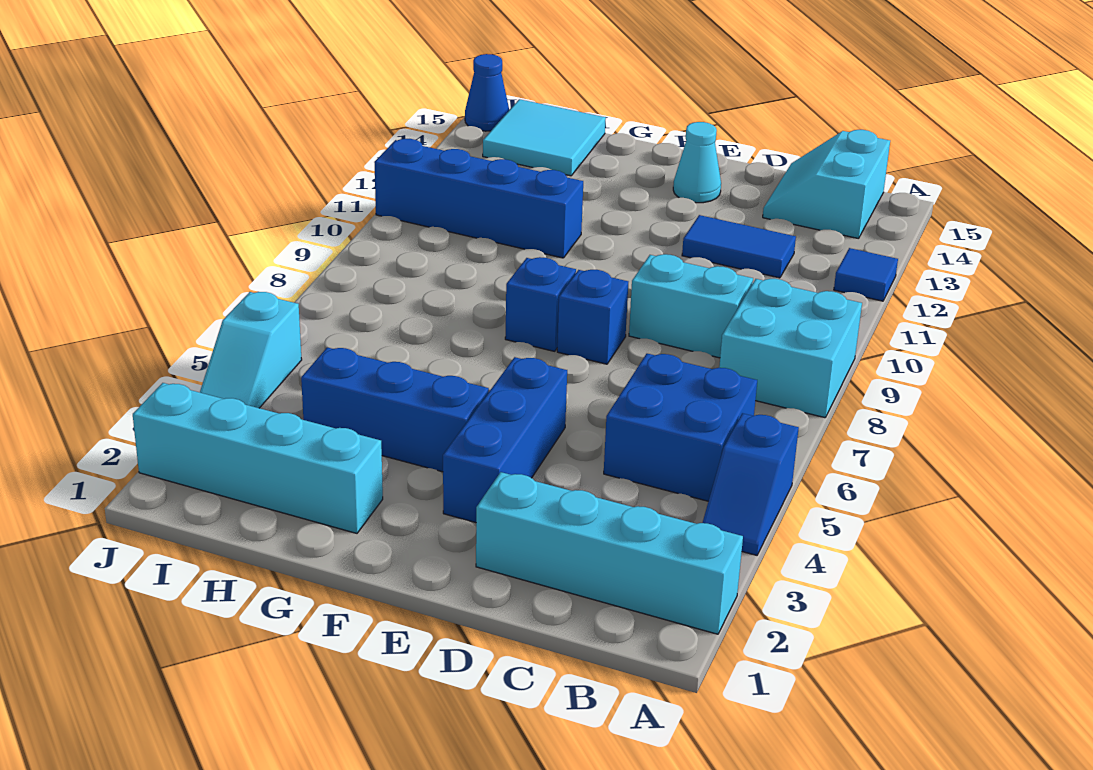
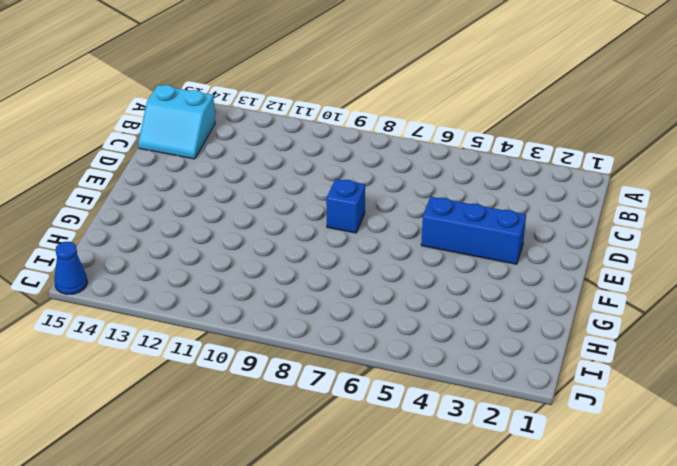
none -> cyan brick A2:D2 level 1
none -> blue slope A4:A5 level 1 top 5
none -> cyan brick A8:B9 level 1

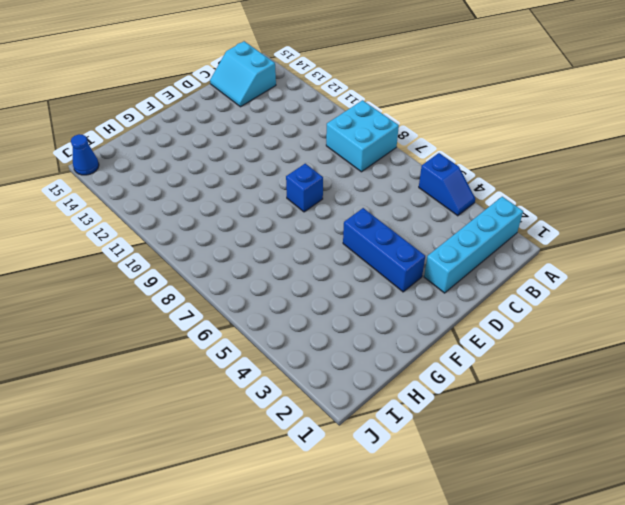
none -> blue tile A12 level 1
none -> blue brick B5:C6 level 1
none -> cyan brick C9:D9 level 1

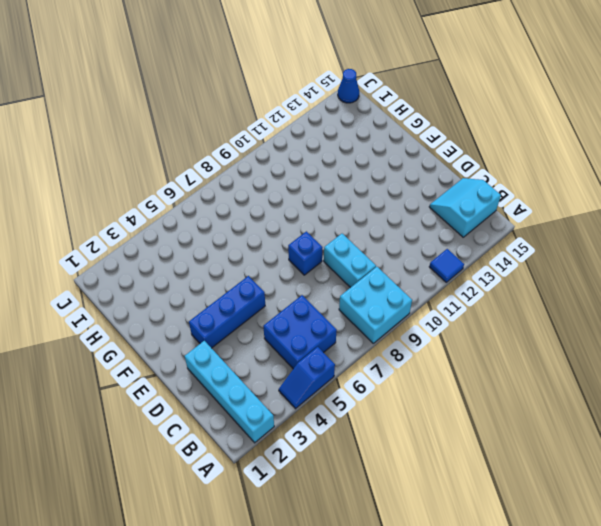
none -> blue tile C12:D12 level 1
none -> cyan cone E14 level 1
none -> blue brick F4:H4 level 1

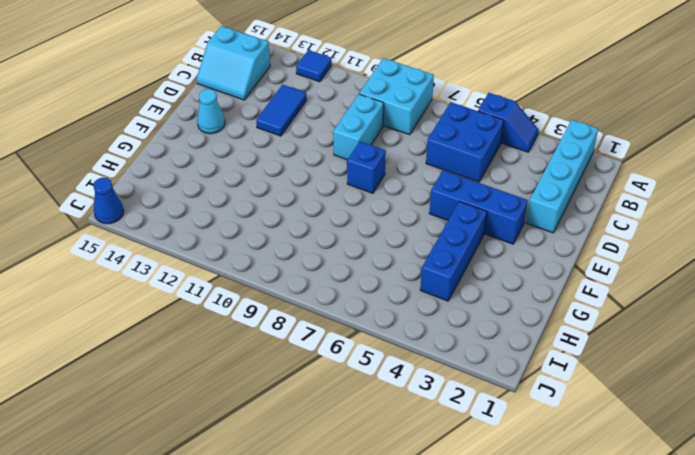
none -> blue brick F8 level 1
none -> cyan brick G2:J2 level 1
none -> blue brick G11:J11 level 1

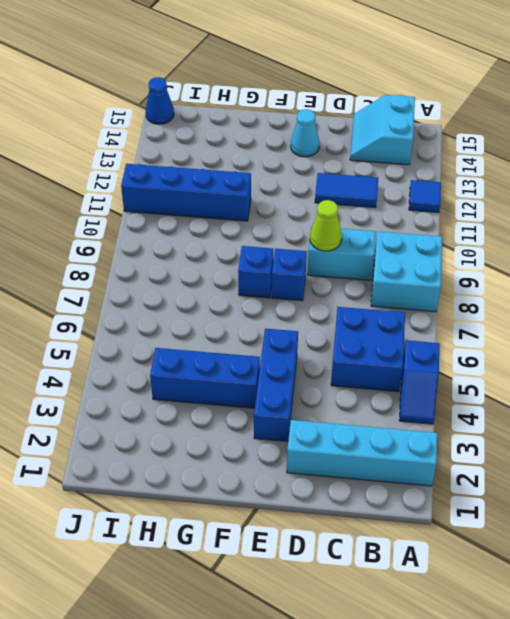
lime cone D9 level 2 -> none
none -> cyan brick G2:J2 level 1
none -> cyan tile H14:I15 level 1
none -> cyan slope J4:J5 level 1 top 5

